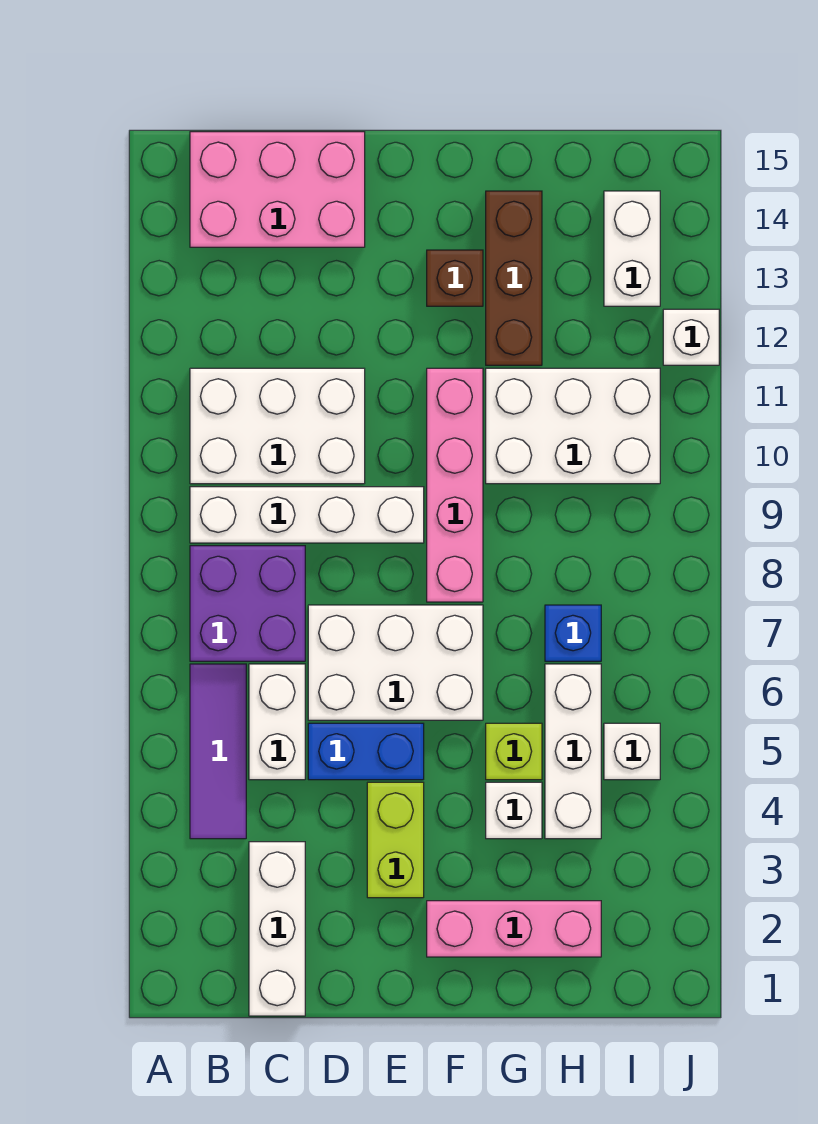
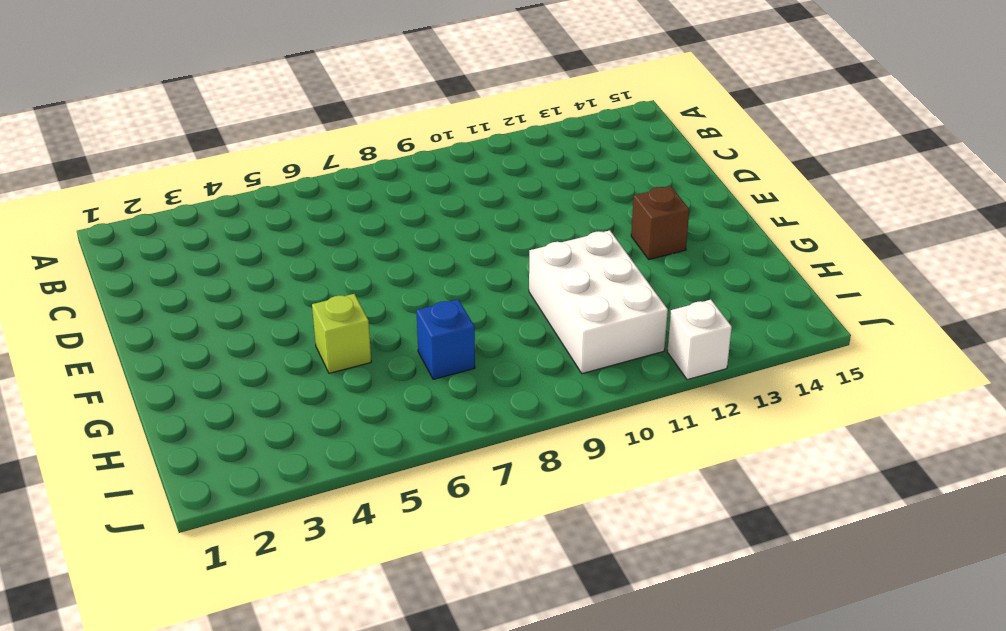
none -> purple tile B4:B6 level 1
none -> purple brick B7:C8 level 1
none -> white brick B9:E9 level 1

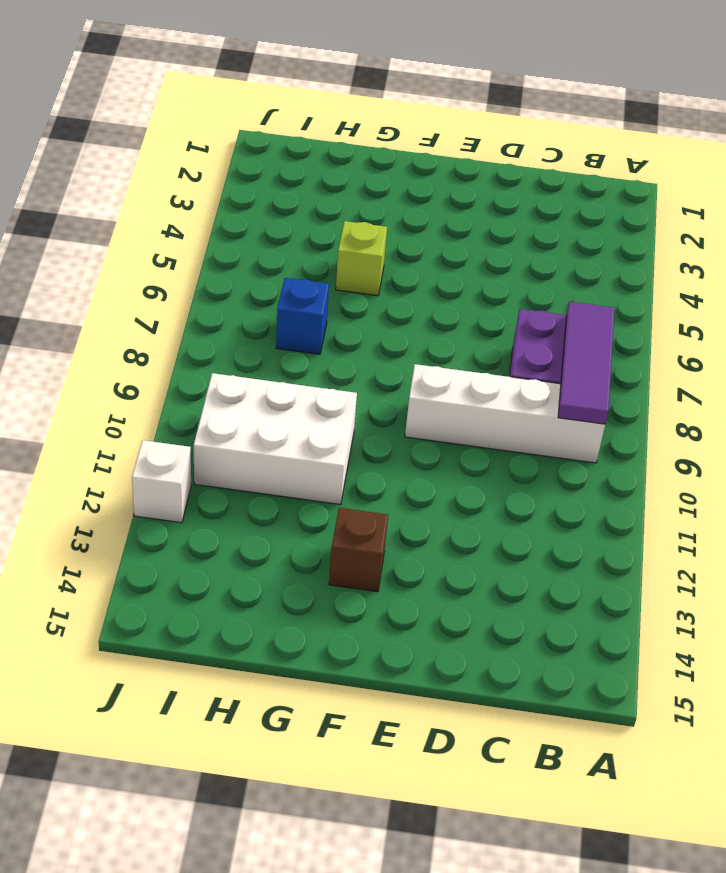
purple tile B7:B9 level 2 -> purple tile B4:B6 level 1
none -> white brick B10:D11 level 1
none -> pink brick B14:D15 level 1
none -> white brick C1:C3 level 1

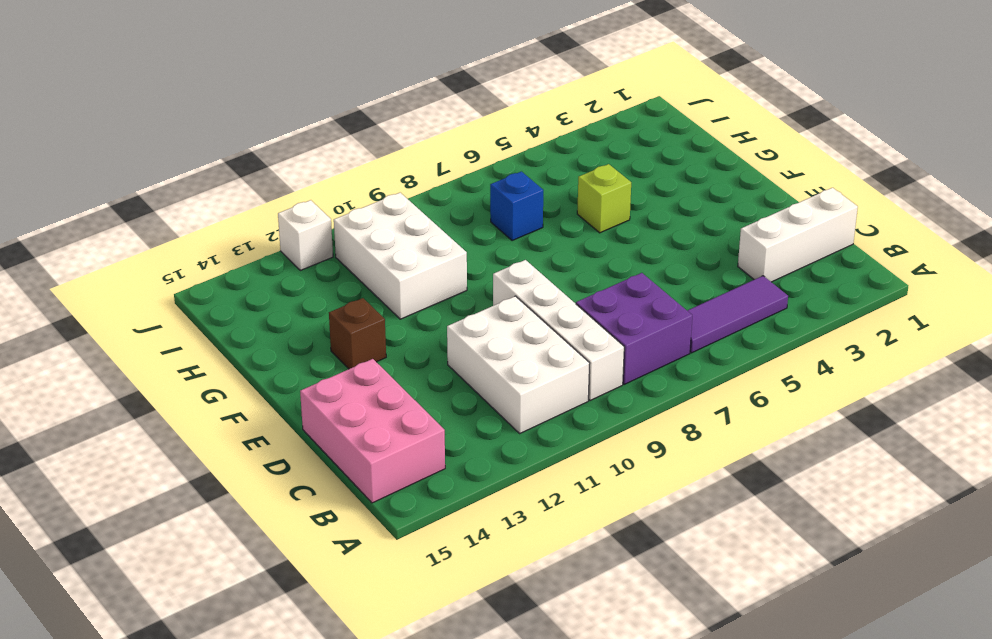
none -> white brick C5:C6 level 1
none -> blue brick D5:E5 level 1
none -> white brick D6:F7 level 1

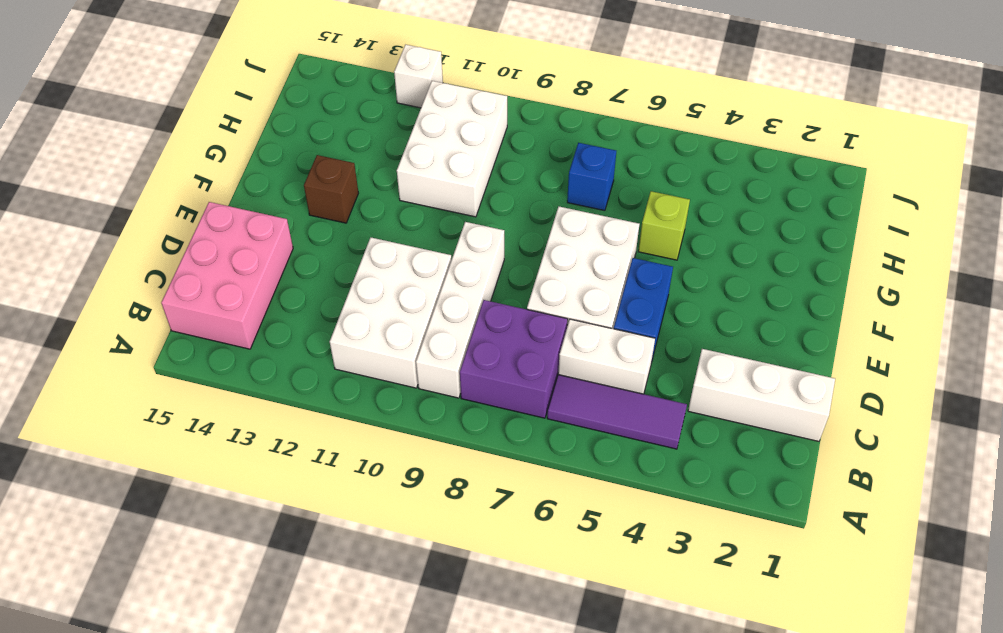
none -> lime brick E3:E4 level 1
none -> pink brick F2:H2 level 1
none -> pink brick F8:F11 level 1

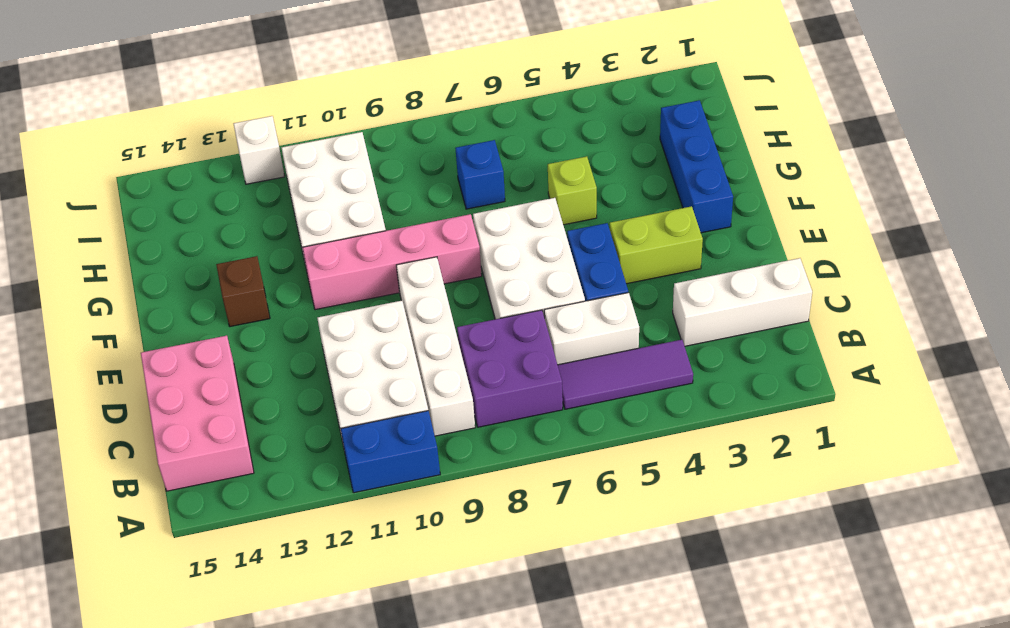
blue brick A10:A11 level 1 -> none
blue brick F2:H2 level 1 -> pink brick F2:H2 level 1
none -> white brick G4 level 1
none -> brown brick G12:G14 level 1
none -> white brick H4:H6 level 1

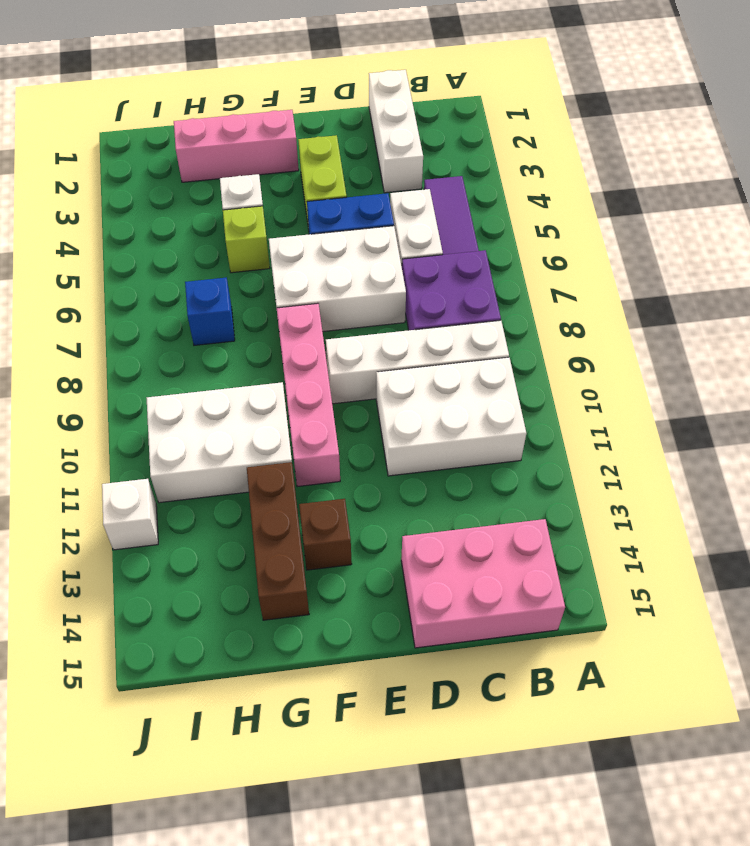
none -> white brick H4:H6 level 1
none -> white brick I5 level 1
none -> white brick I13:I14 level 1

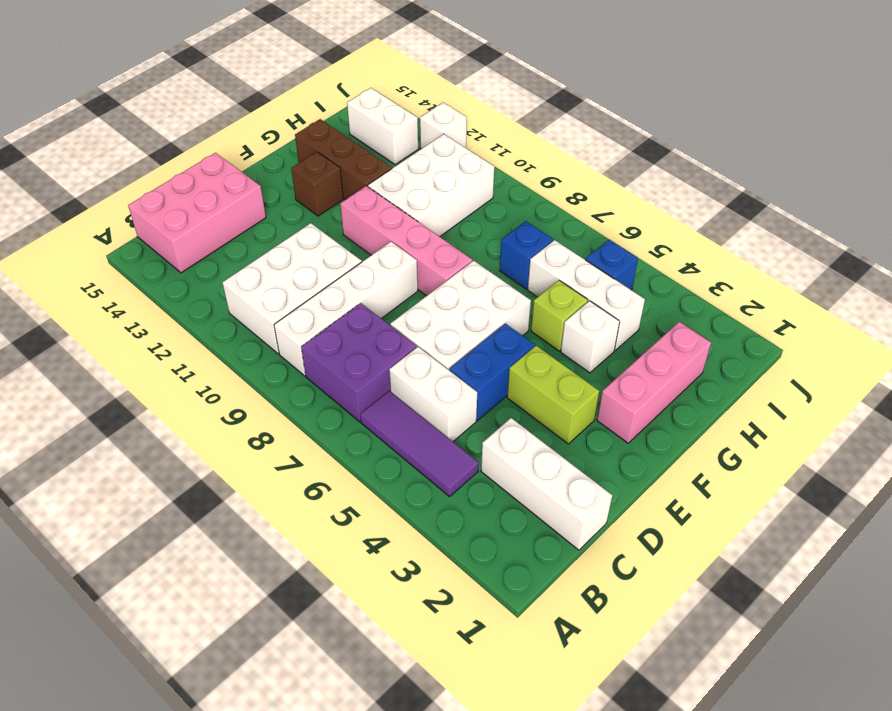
blue brick I5 level 1 -> white brick I5 level 1

